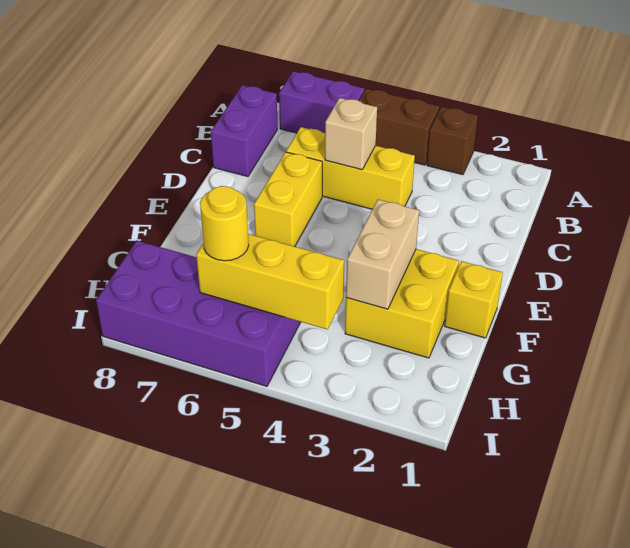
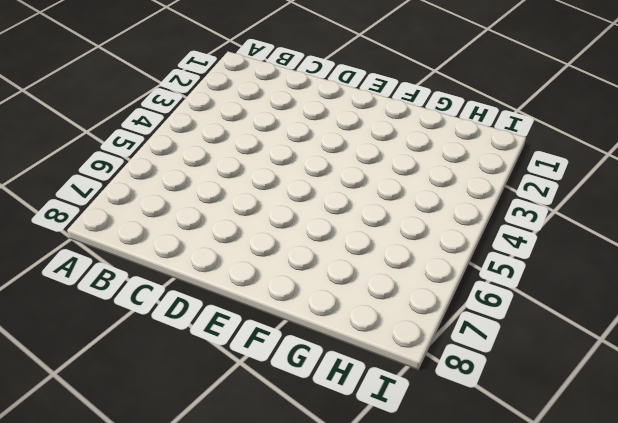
none -> brown brick A3 level 1
none -> brown brick A4:A5 level 1
none -> purple brick A6:A7 level 1

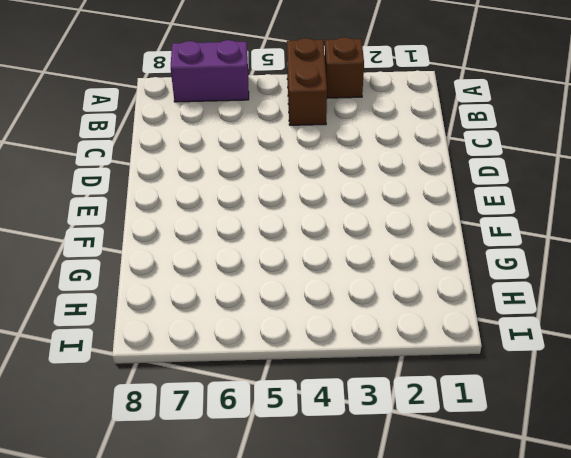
brown brick A4:B4 level 1 -> brown brick A4:A5 level 1
none -> purple brick B8:C8 level 1
none -> yellow brick C4:C6 level 1
none -> yellow brick D6:E6 level 1

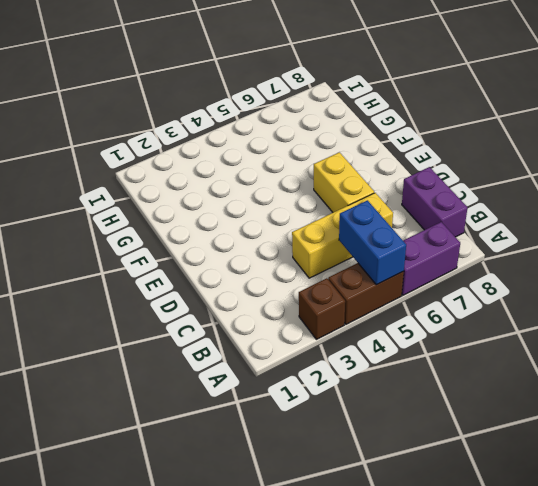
blue brick A5:B5 level 2 -> none
none -> yellow brick F1 level 1
none -> yellow brick F2:G3 level 1
none -> purple brick H5:I8 level 1

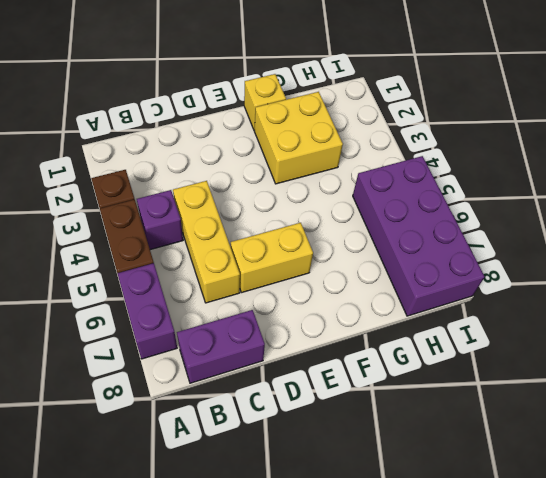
purple brick B4 level 1 -> none
none -> tan brick C5 level 2
none -> tan brick F3:G3 level 2
none -> yellow brick H4:H6 level 2

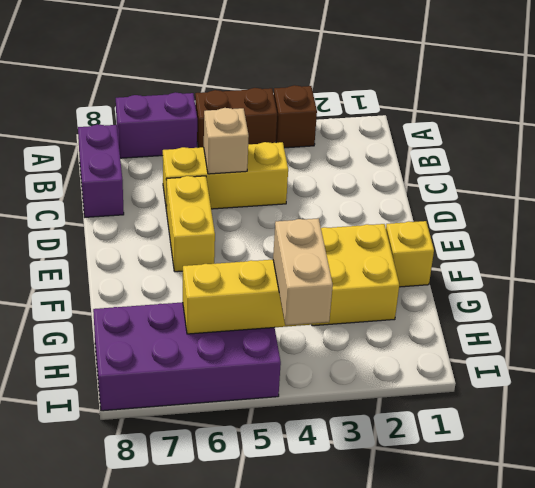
tan brick H4:I4 level 3 -> tan brick F3:G3 level 2
none -> yellow round brick H6 level 3

